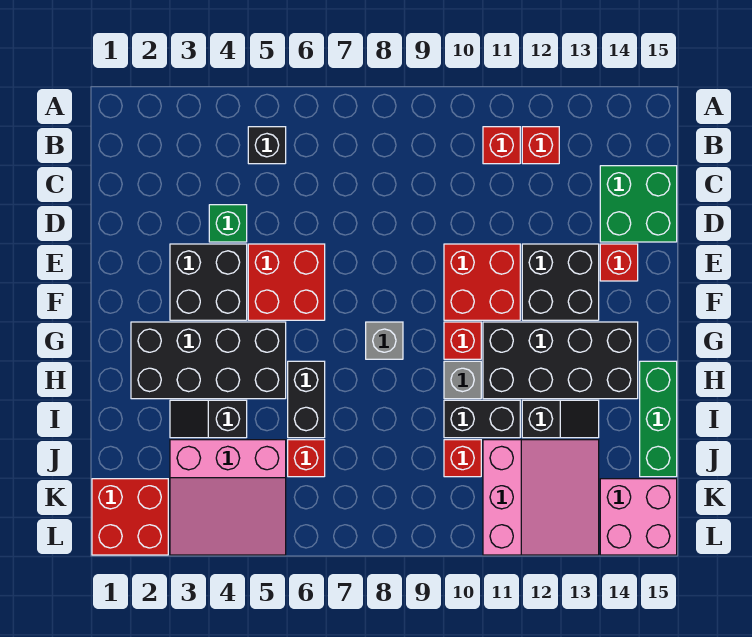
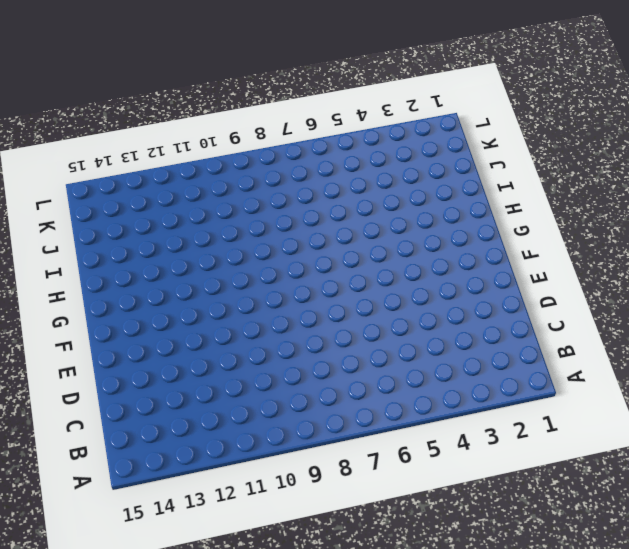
none -> black brick B5 level 1
none -> red brick B11 level 1
none -> red brick B12 level 1

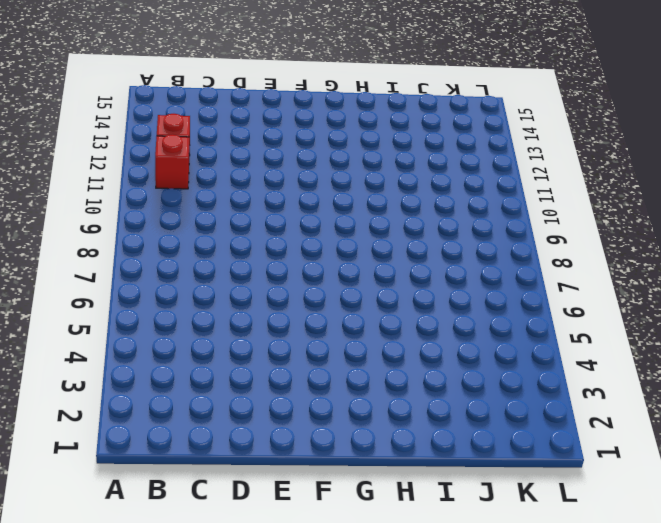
none -> black brick B5 level 1
none -> green brick C14:D15 level 1
none -> green brick D4 level 1

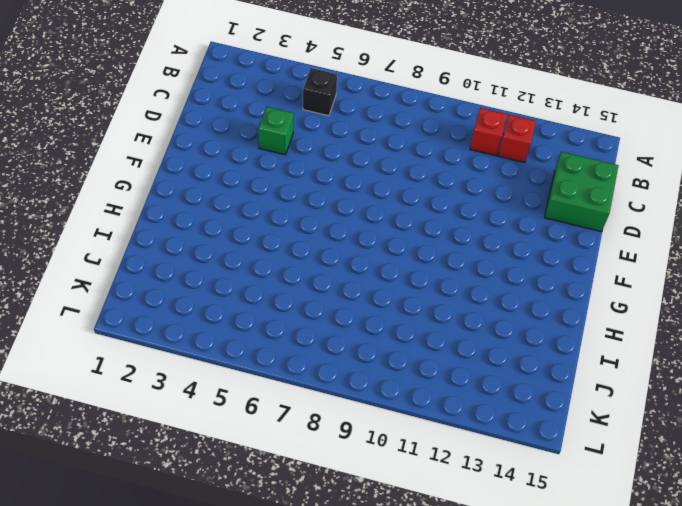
none -> black brick E3:F4 level 1
none -> red brick E5:F6 level 1
none -> red brick E10:F11 level 1

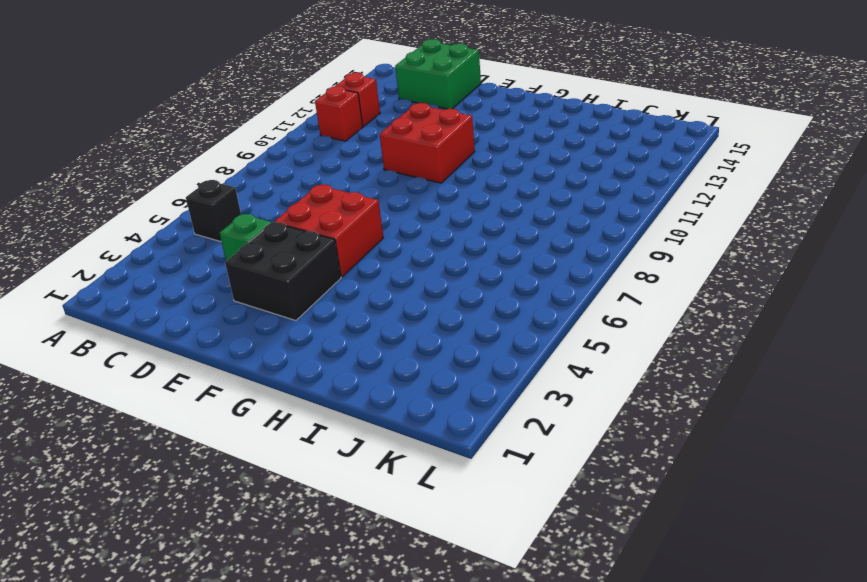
none -> black brick E12:F13 level 1
none -> red brick E14 level 1
none -> black brick G2:H5 level 1

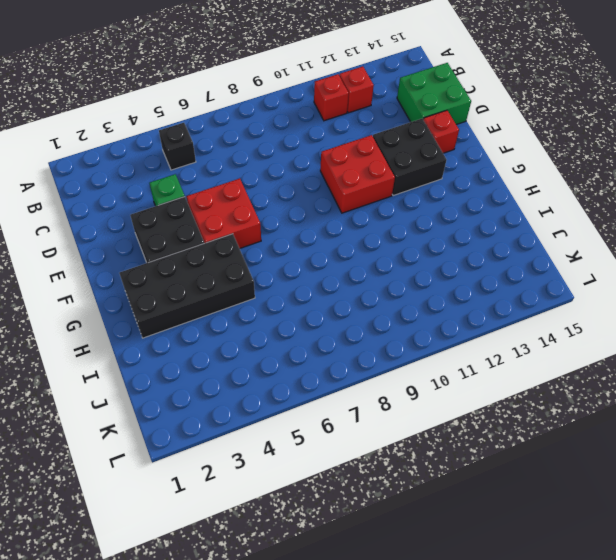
none -> grey brick G8 level 1
none -> red brick G10 level 1
none -> black brick G11:H14 level 1

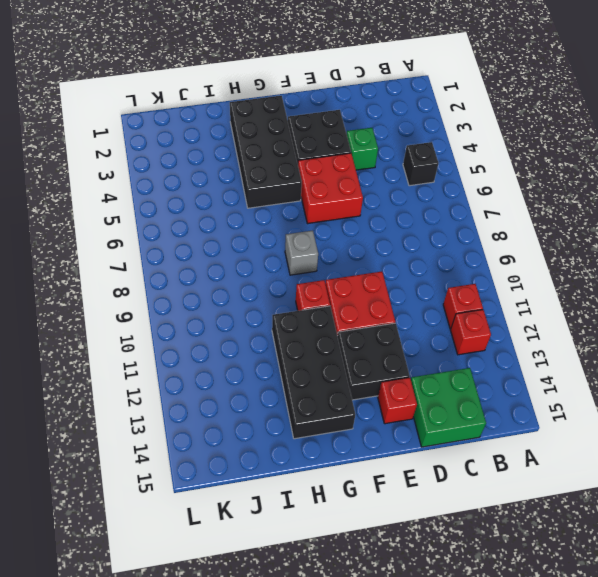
none -> black brick H6:I6 level 1
none -> grey brick H10 level 1
none -> green brick H15:J15 level 1

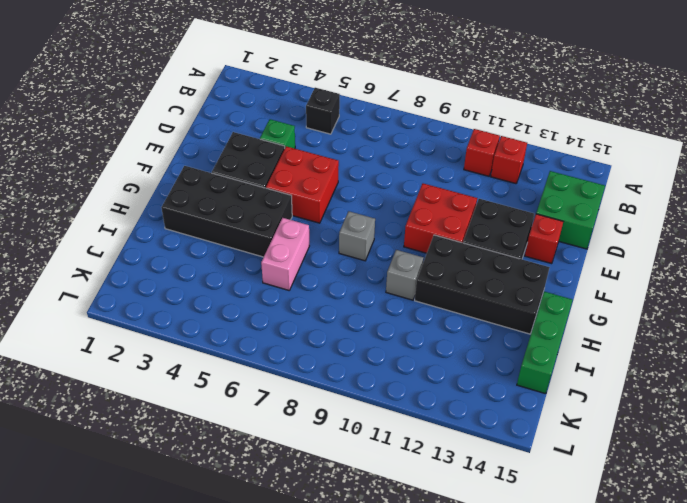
pink brick H6:I6 level 1 -> black brick H6:I6 level 1
none -> red brick G10 level 1
none -> black slope I3:I4 level 1 top 4
none -> black brick I10:I11 level 1

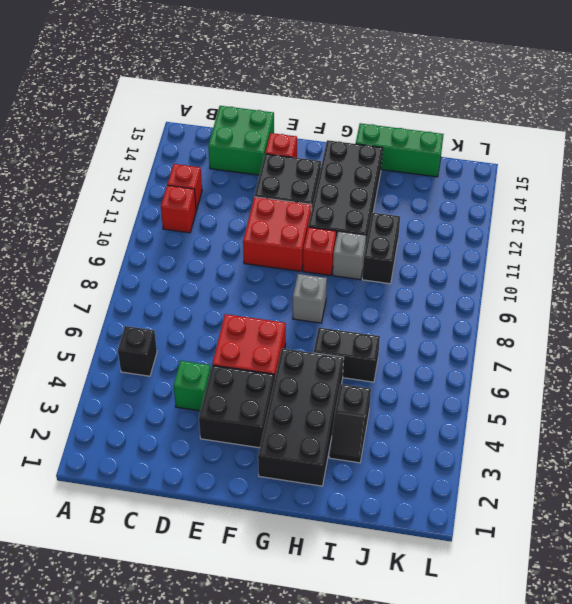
none -> black slope I12:I13 level 1 top 12
none -> pink slope J3:L5 level 1 top J
none -> red brick J6 level 1

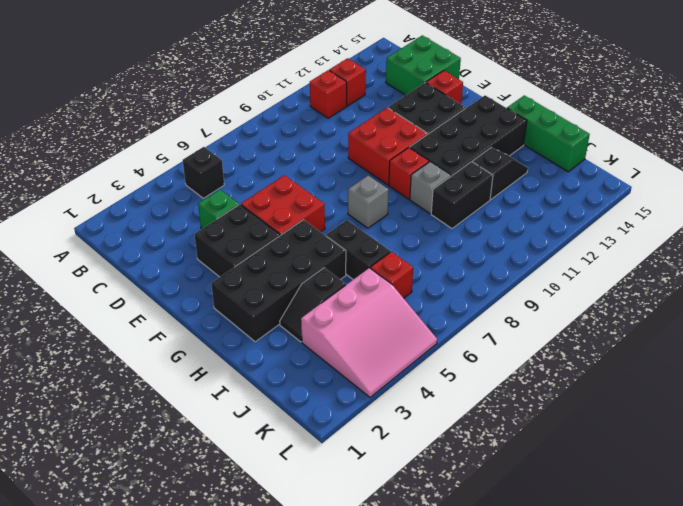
none -> red brick J10 level 1
none -> pink slope J11:L13 level 1 top 11
none -> red brick K1:L2 level 1

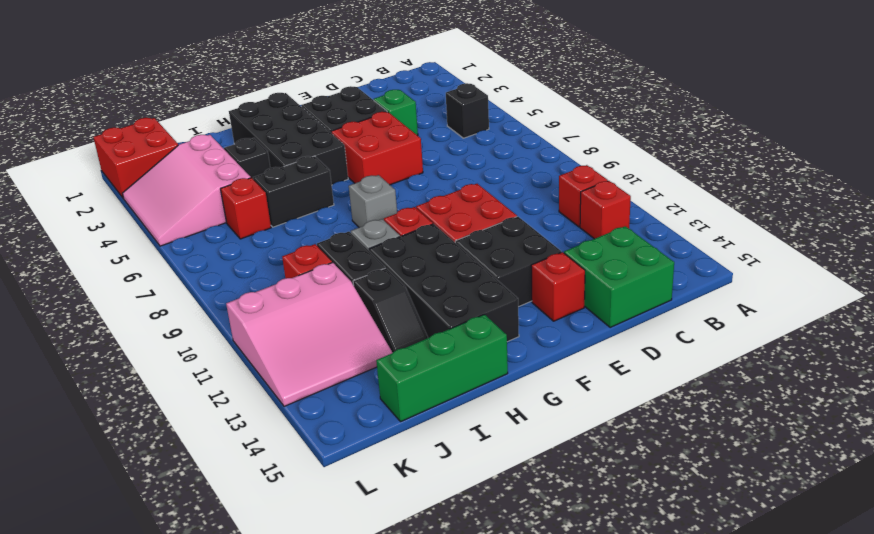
none -> pink brick K14:L15 level 1

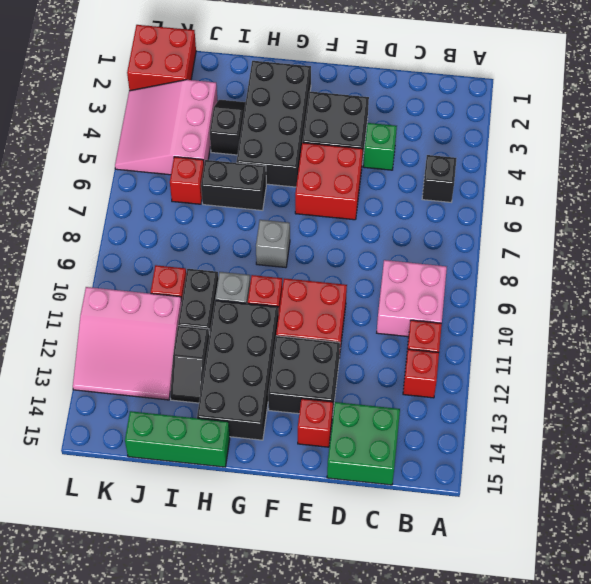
pink brick B9:C10 level 1 -> pink brick K14:L15 level 1

